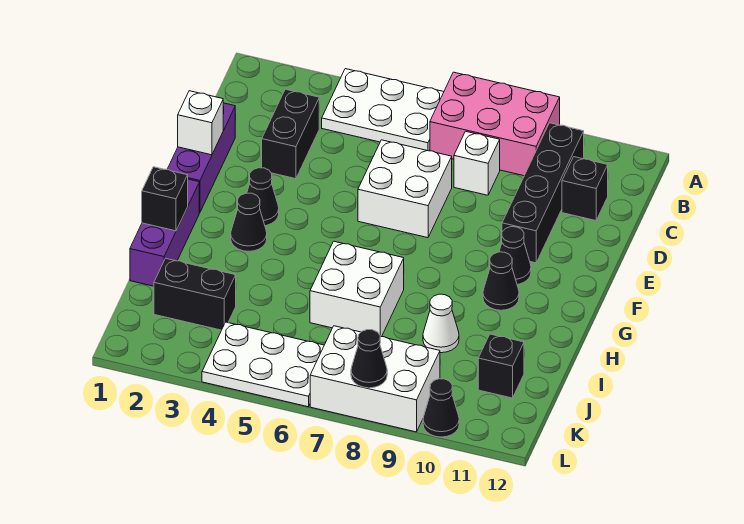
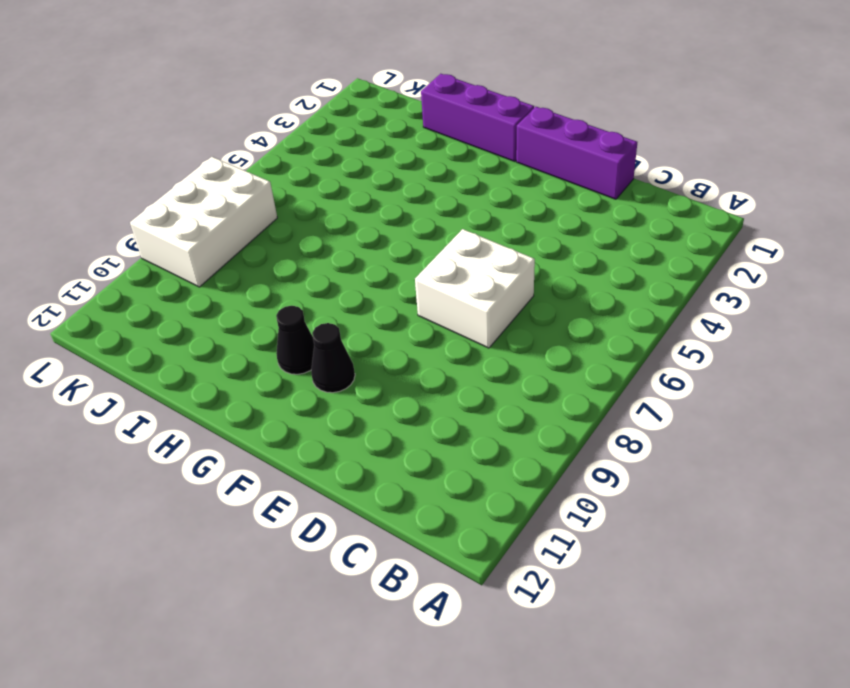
none -> white plate A4:B6 level 1
none -> pink brick A7:B9 level 1
none -> black brick B10:E10 level 1

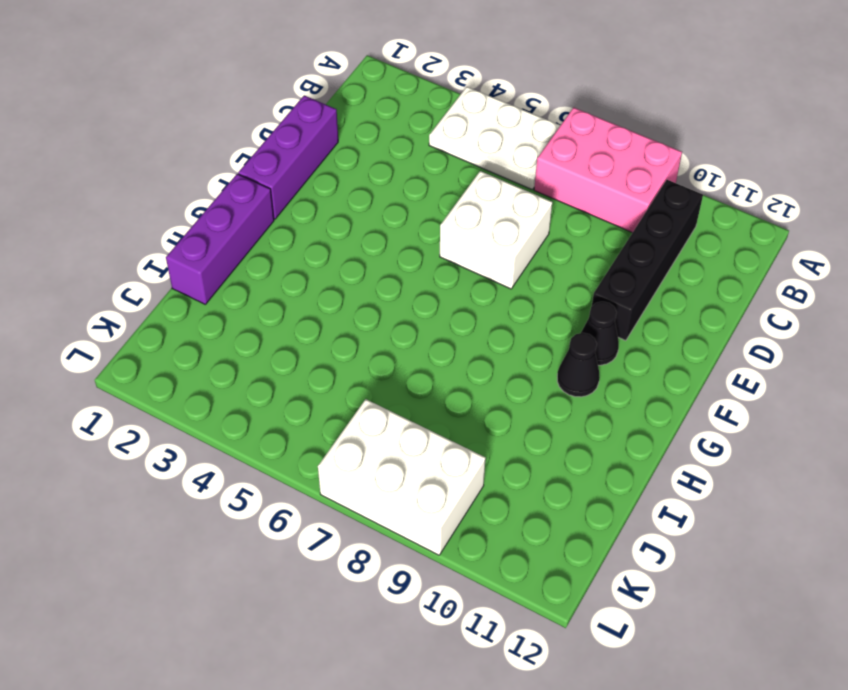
none -> black brick C3:D3 level 1
none -> white brick C8 level 1
none -> black brick C11 level 1

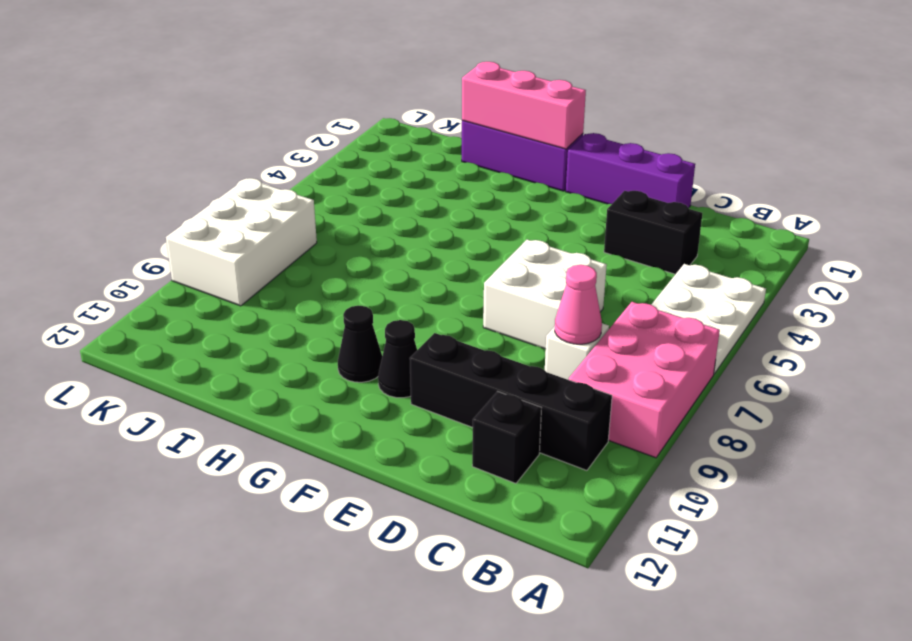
pink cone C8 level 2 -> none
pink brick G1:I1 level 2 -> black brick H1 level 2
none -> black cone F3 level 1
none -> black cone G3 level 1
none -> white brick H6:I7 level 1

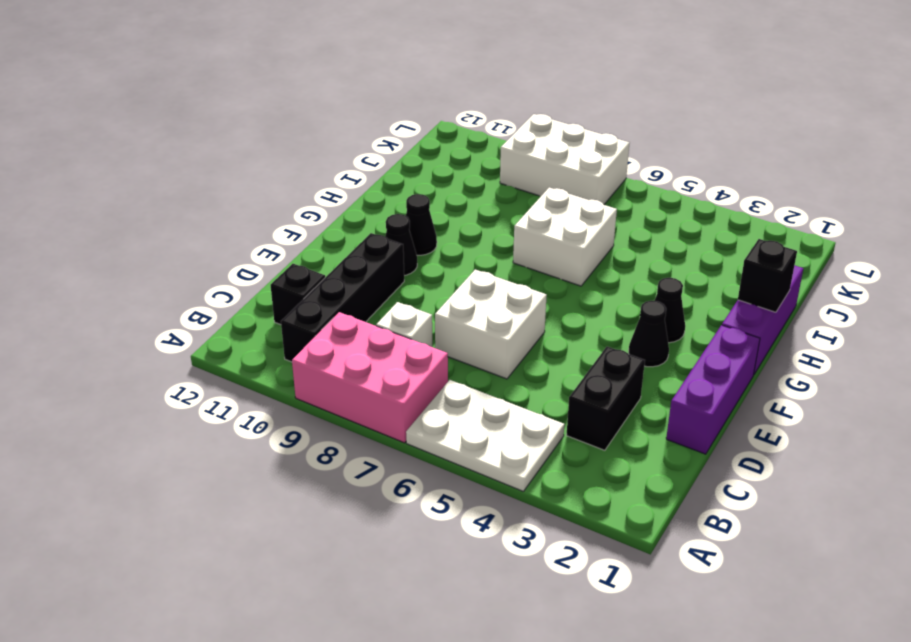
none -> white cone I9 level 1
none -> black brick J2:J3 level 1
none -> black brick J11 level 1

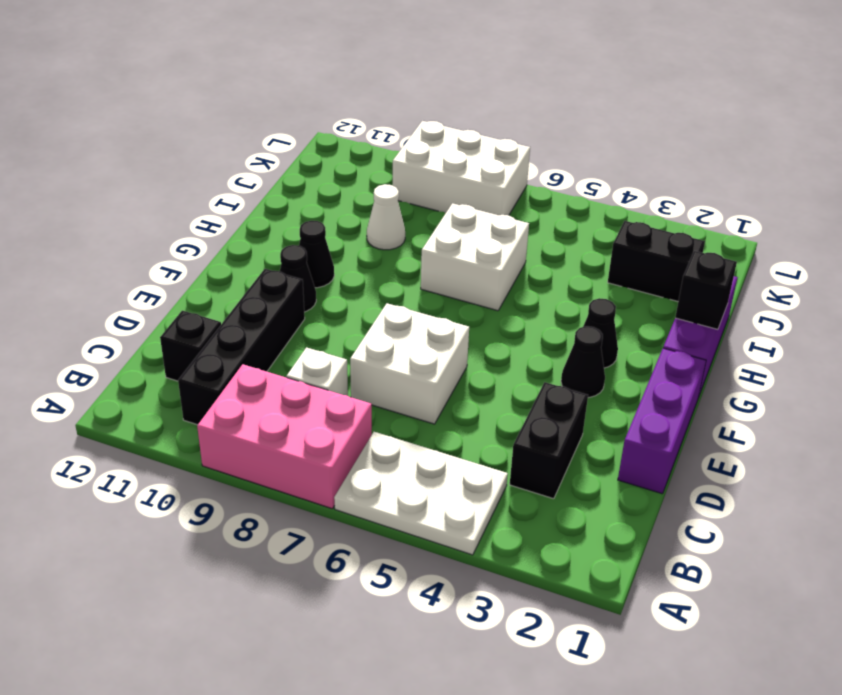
none -> black brick J11 level 1
none -> white plate K4:L6 level 1
none -> black cone L10 level 1

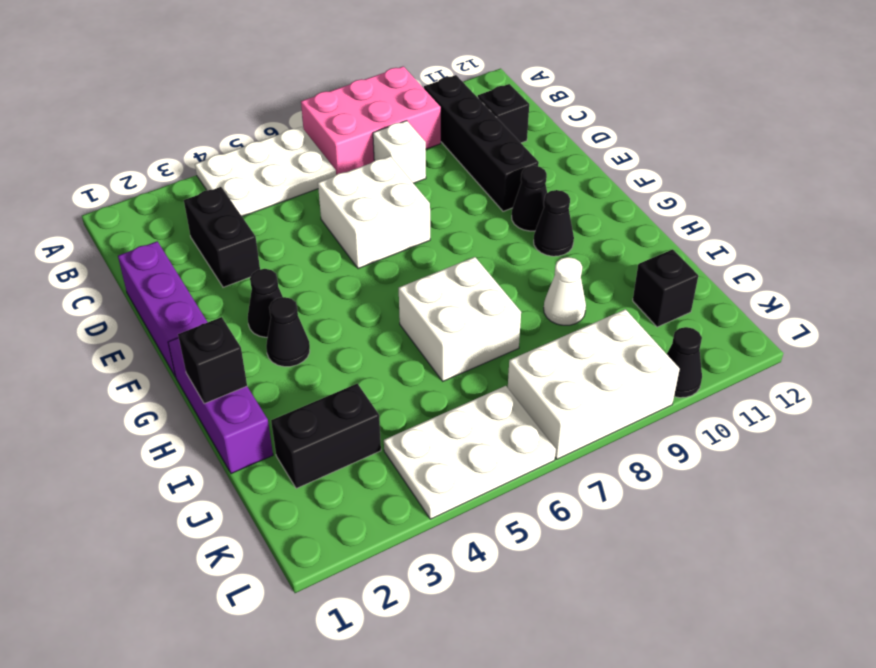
none -> white brick E1 level 2
none -> black cone L8 level 2

